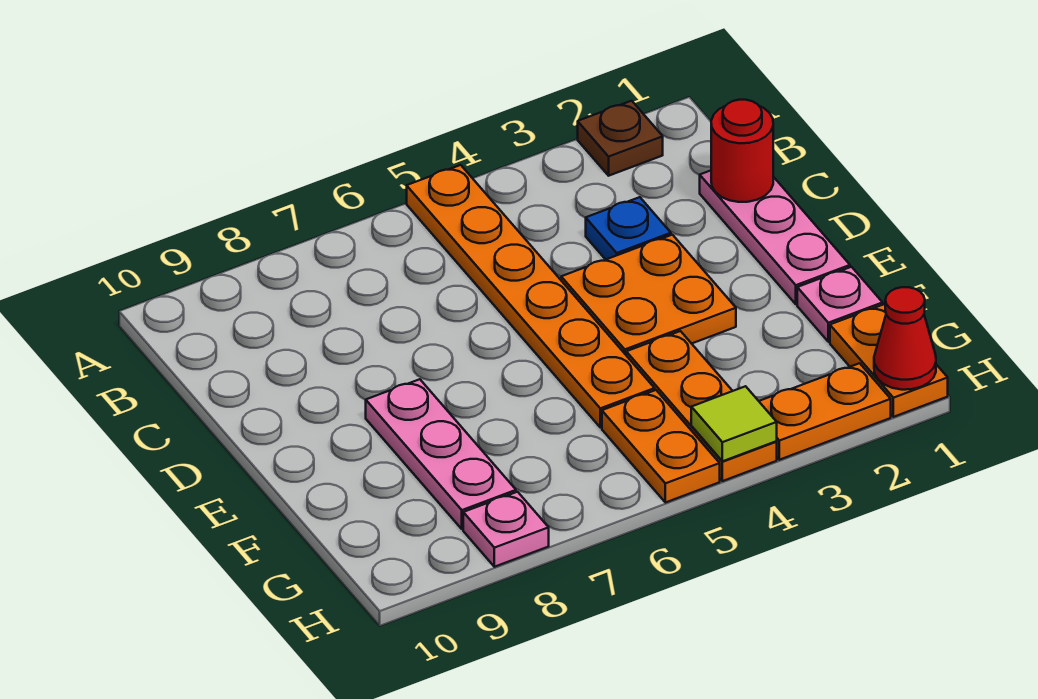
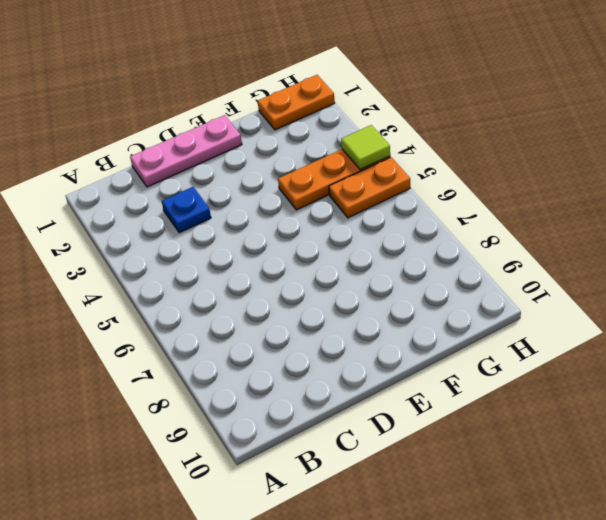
none -> brown plate A2 level 1
none -> orange plate A5:F5 level 1
none -> orange plate D3:E4 level 1

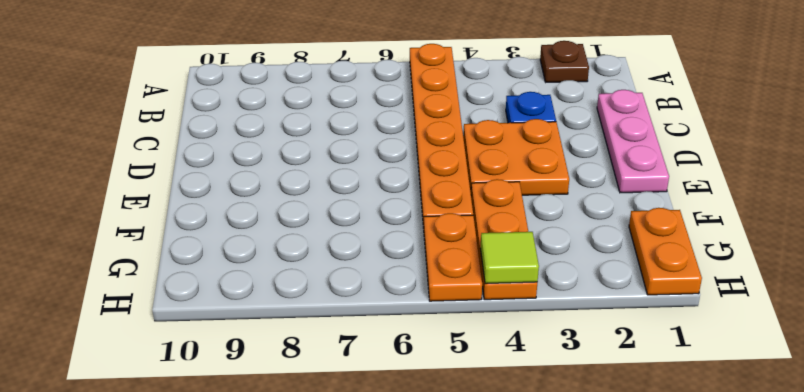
none -> pink plate E8:G8 level 1
none -> pink plate F1 level 1
none -> orange plate H2:H3 level 1

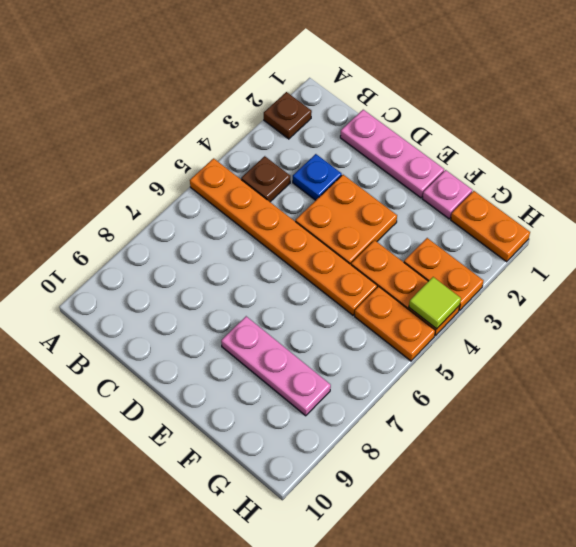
brown plate B4 level 1 -> none
orange plate G3:H3 level 1 -> orange plate H2:H3 level 1
none -> pink plate H8 level 1
none -> red round brick C1 level 2
none -> red cone H1 level 2

